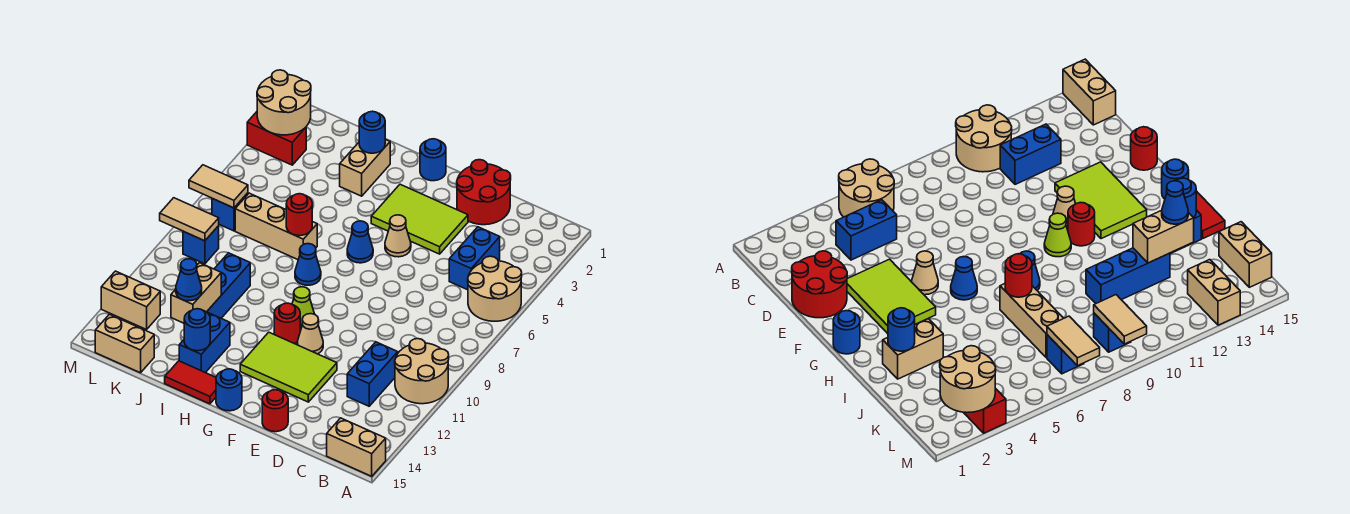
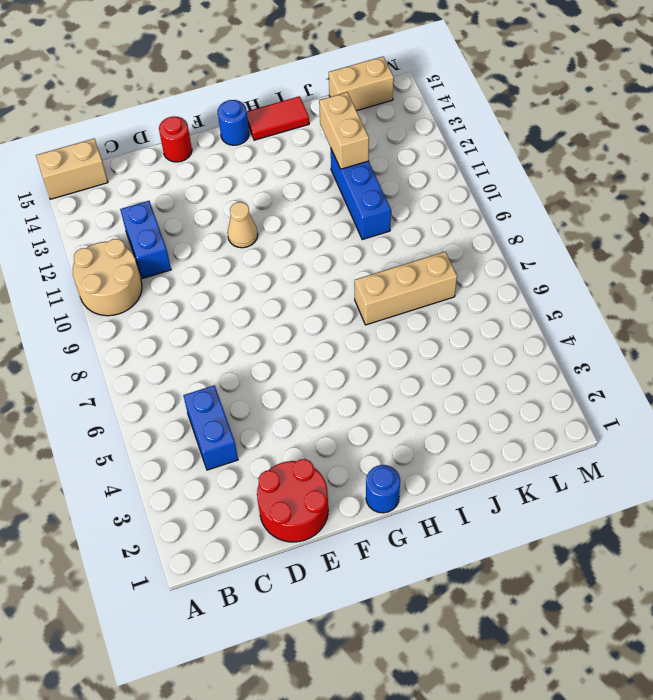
none -> tan round brick A5:B6 level 1
none -> lime tile E3:G4 level 1
none -> lime tile E12:G13 level 1
none -> tan cone F5 level 1

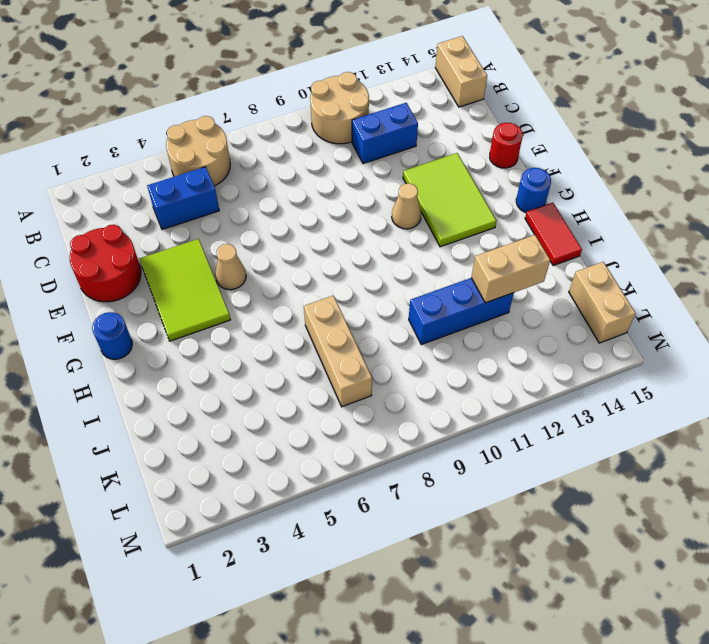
none -> blue cone G6 level 1
none -> lime cone G10 level 1
none -> red round brick G11 level 1
none -> blue cone H8 level 1

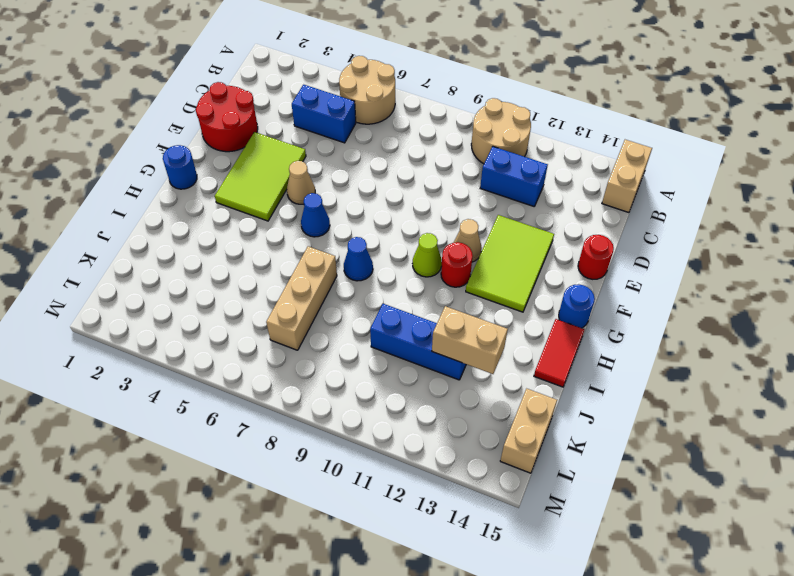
none -> tan brick I2:I3 level 1
none -> blue brick I13:I14 level 1
none -> red brick L3:M3 level 1
none -> blue brick L7 level 1

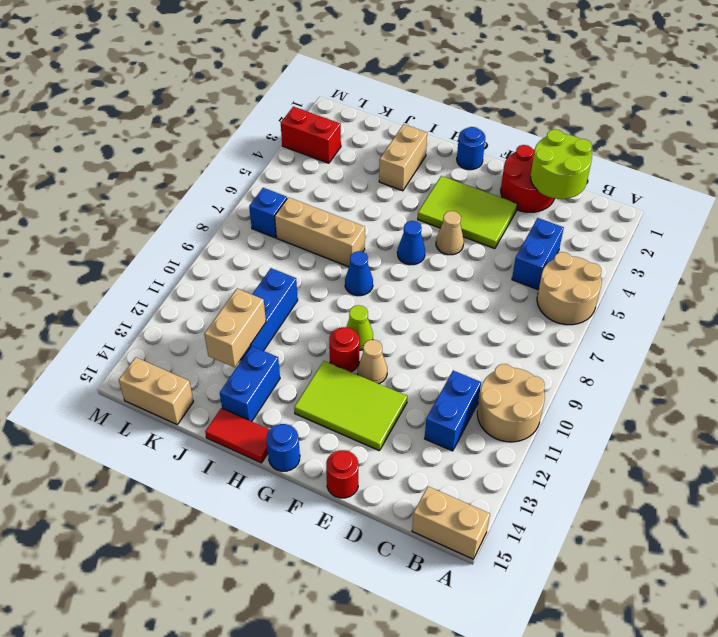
lime round brick C1:D2 level 2 -> none
none -> blue brick L9 level 1
none -> tan brick L13:M13 level 1
none -> blue round brick I2 level 2
none -> red round brick I7 level 2

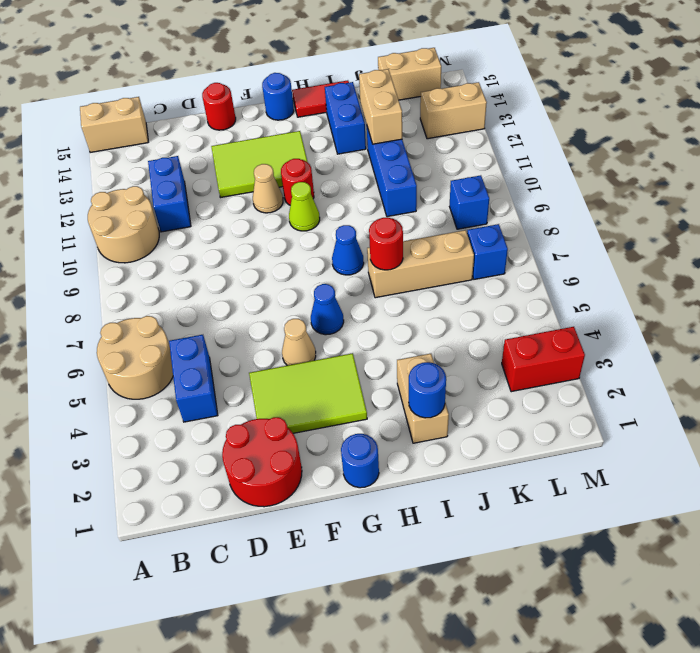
none -> blue round brick I14 level 2
none -> tan round brick L2:M3 level 2
none -> tan tile L7:M7 level 2
none -> tan tile L9:M9 level 2

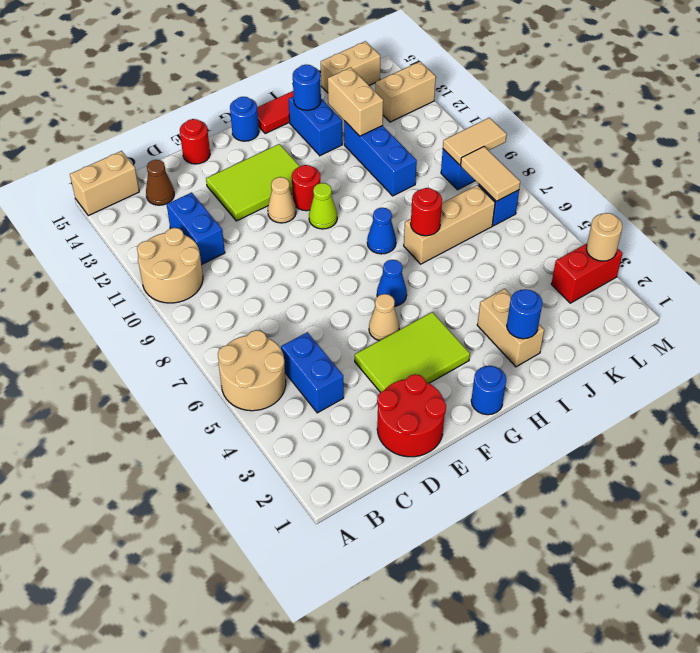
brown cone C14 level 1 -> none
tan tile L7:L8 level 2 -> tan tile L7:M7 level 2
tan round brick M3 level 2 -> tan round brick L2:M3 level 2
none -> blue cone J13 level 3

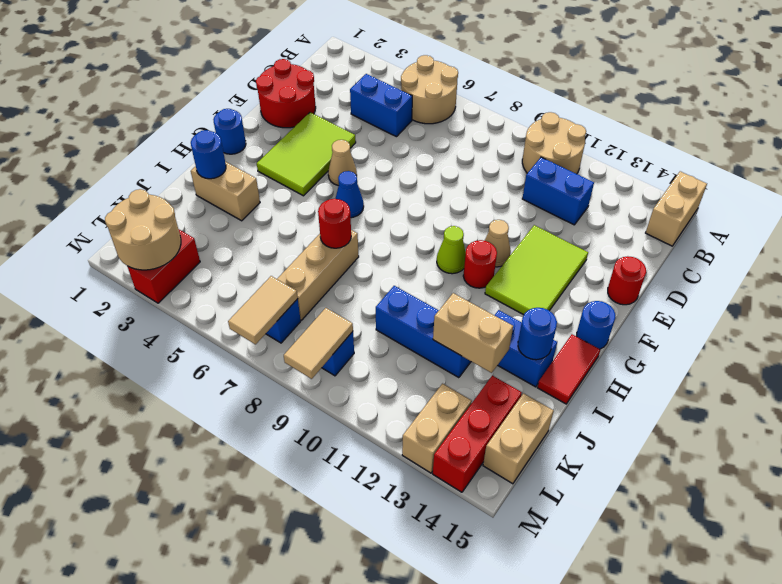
red brick K14:M14 level 1 -> none
none -> blue cone H8 level 1
none -> blue cone J13 level 3

